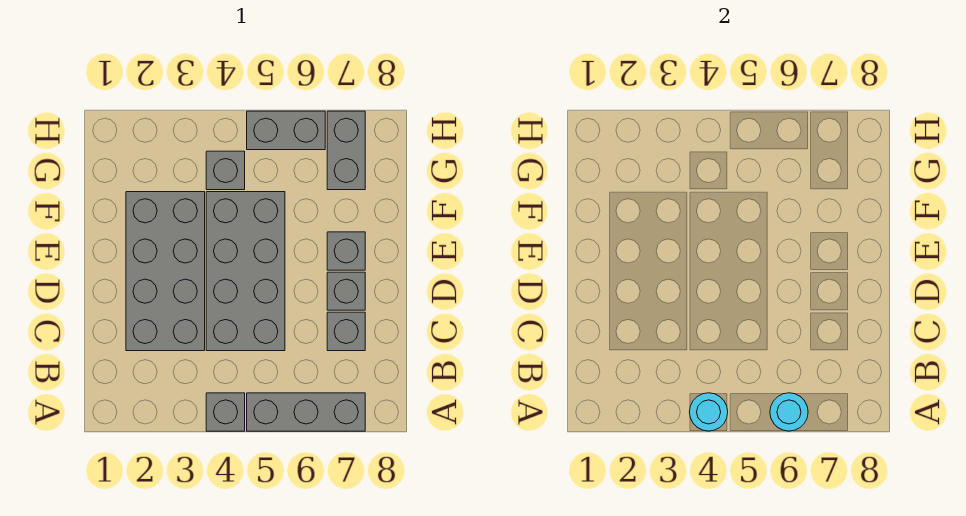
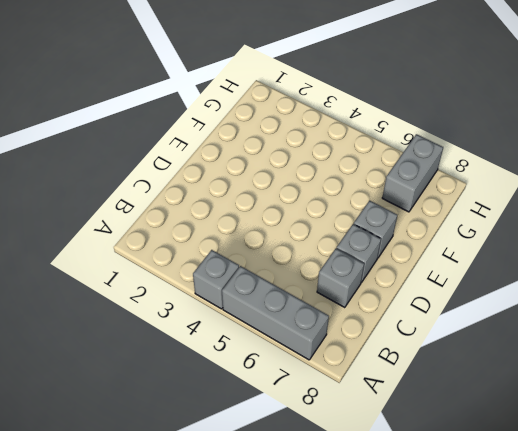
none -> grey brick C2:F3 level 1
none -> grey brick C4:F5 level 1
none -> grey brick G4 level 1

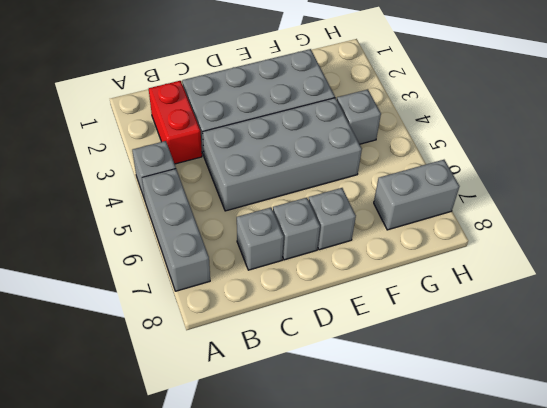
red brick B2:B3 level 1 -> none
none -> grey brick H5:H6 level 1
none -> cyan round brick A4 level 2
none -> cyan round brick A6 level 2

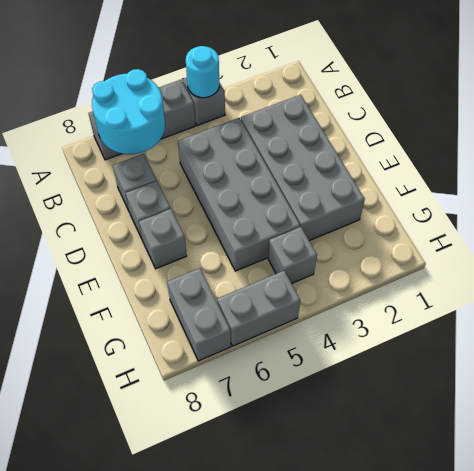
cyan round brick A6:B7 level 2 -> cyan round brick A6 level 2

